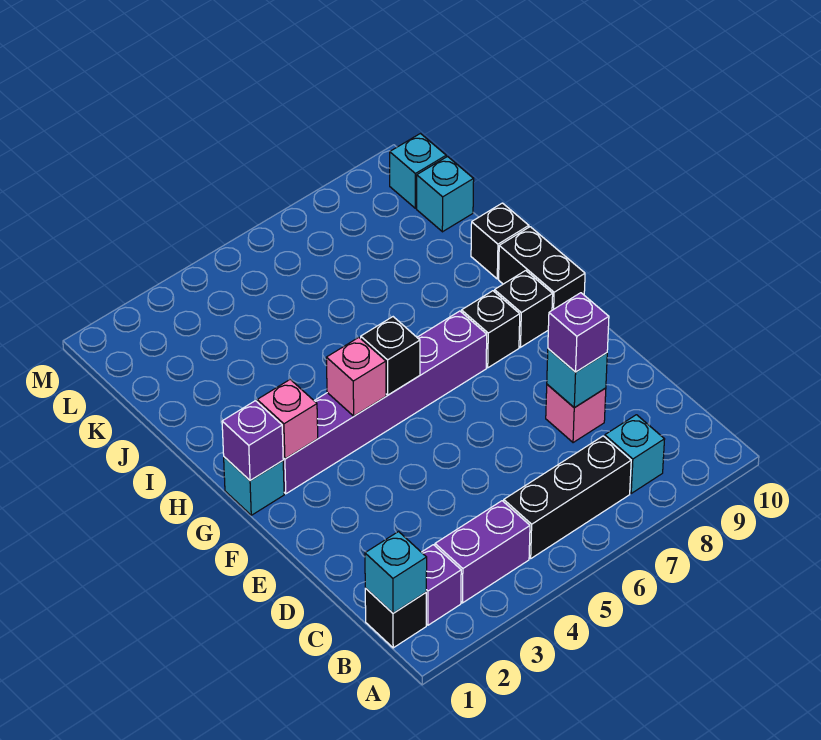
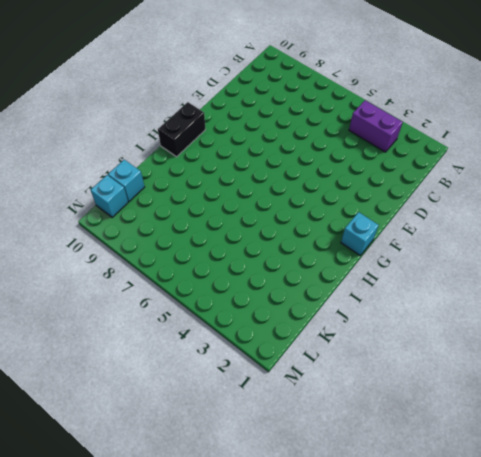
none -> black brick B1 level 1
none -> purple brick B2 level 1
none -> black brick B5:B7 level 1

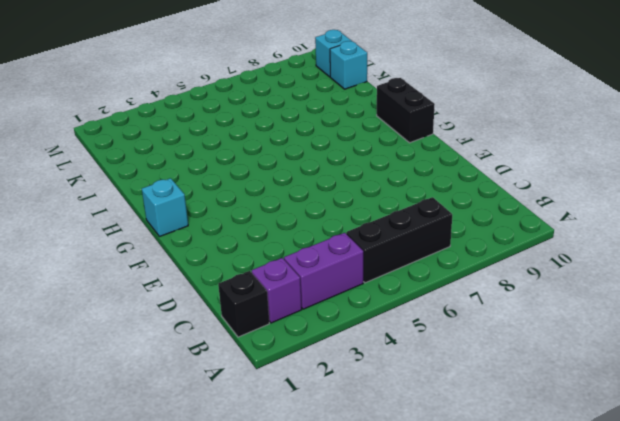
none -> cyan brick B8 level 1
none -> pink brick D8 level 1
none -> purple brick G2:G7 level 1

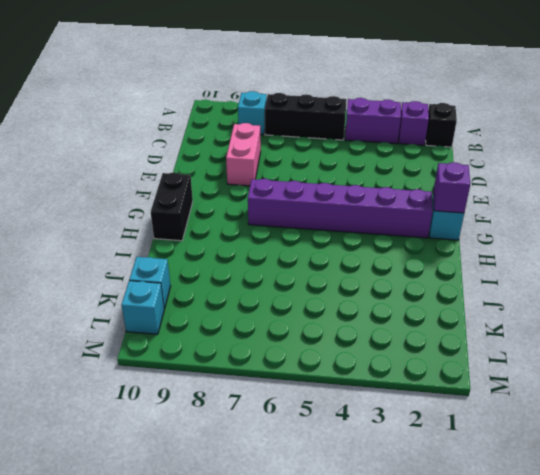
pink brick D8:E8 level 1 -> pink brick D8 level 1
none -> black brick G8 level 1
none -> black brick G9 level 1
none -> black brick I10 level 1

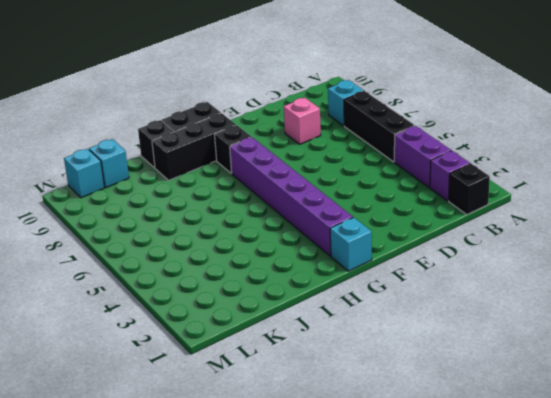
black brick G9:I9 level 1 -> black brick G9 level 1
none -> cyan brick B1 level 2
none -> cyan brick D8 level 2
none -> purple brick G1 level 2

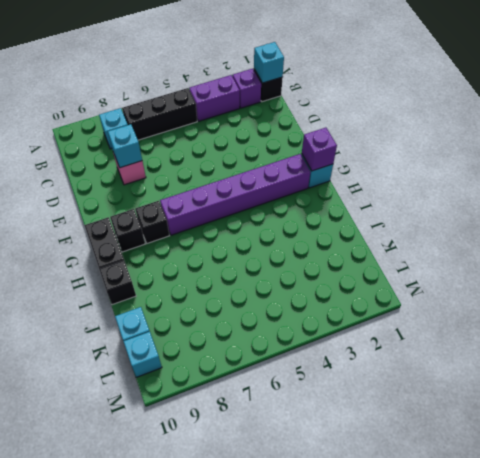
none -> pink brick G2 level 2
none -> pink brick G4 level 2
none -> black brick G5 level 2

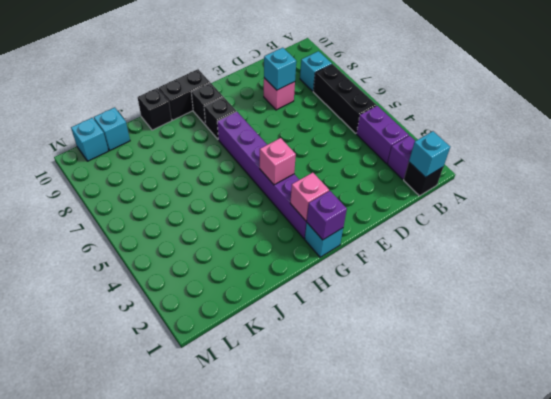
none -> black brick G5 level 2
none -> purple brick D8 level 3

